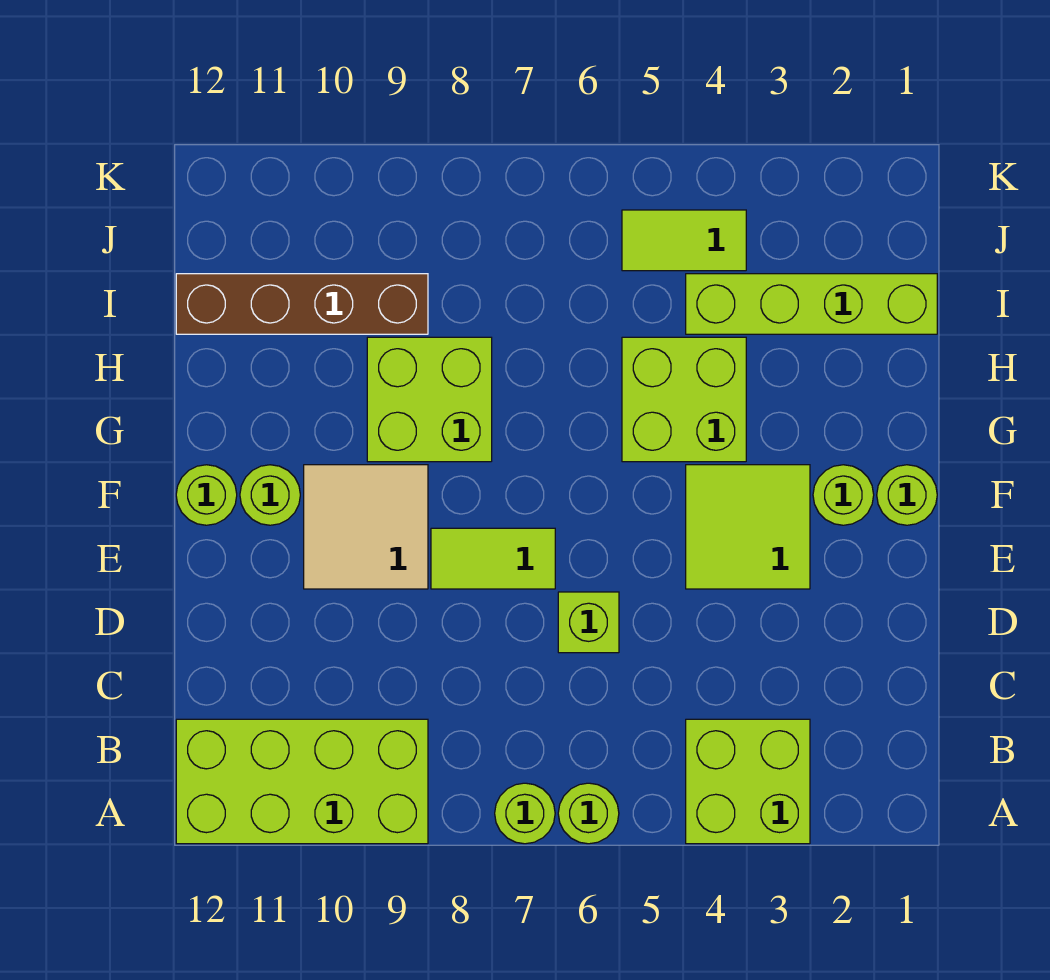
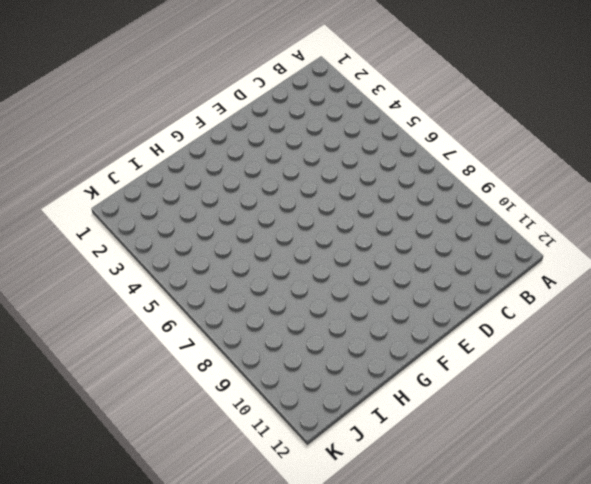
none -> lime brick A3:B4 level 1
none -> lime round brick A6 level 1
none -> lime round brick A7 level 1

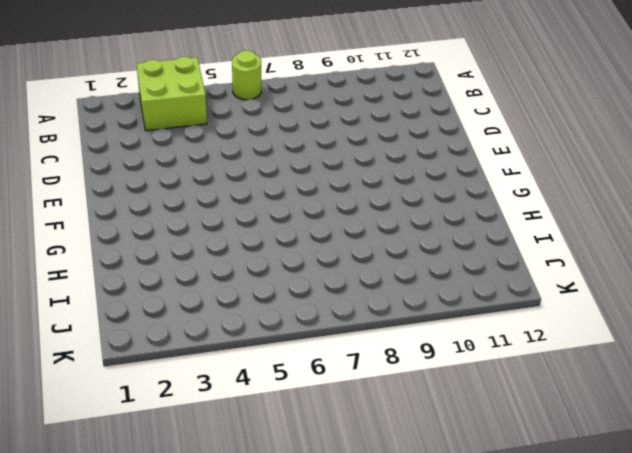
none -> lime round brick A7 level 1
none -> lime brick A9:B12 level 1
none -> lime brick D6 level 1

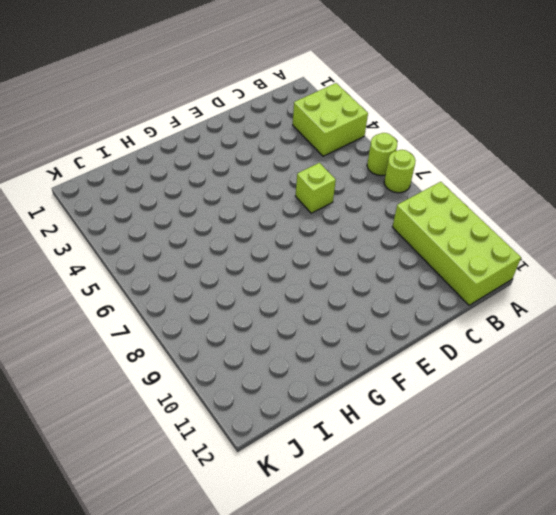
none -> lime tile E3:F4 level 1
none -> lime tile E7:E8 level 1
none -> tan tile E9:F10 level 1

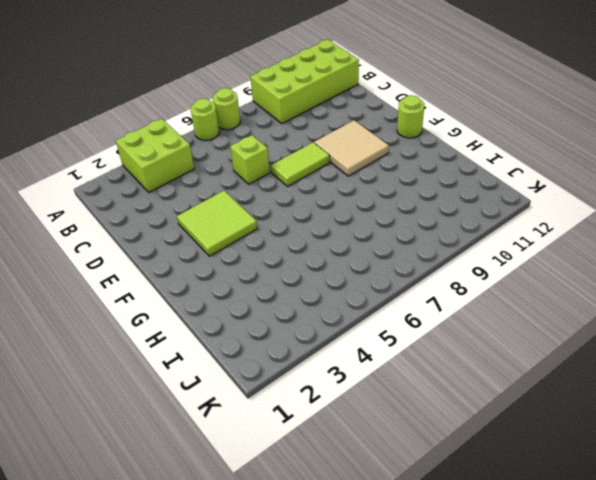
none -> lime round brick F1 level 1
none -> lime round brick F2 level 1
none -> lime round brick F11 level 1

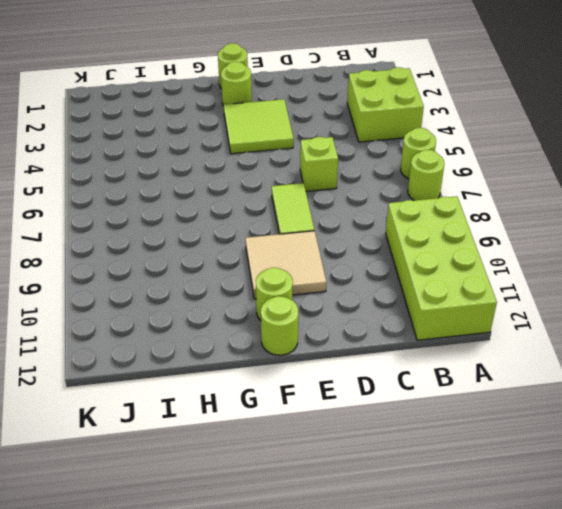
none -> lime brick G4:H5 level 1
none -> lime brick G8:H9 level 1
none -> lime brick I1:I4 level 1

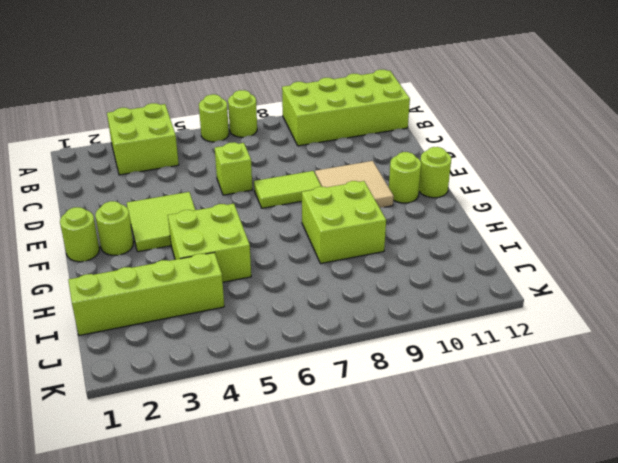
none -> brown brick I9:I12 level 1
none -> lime tile J4:J5 level 1

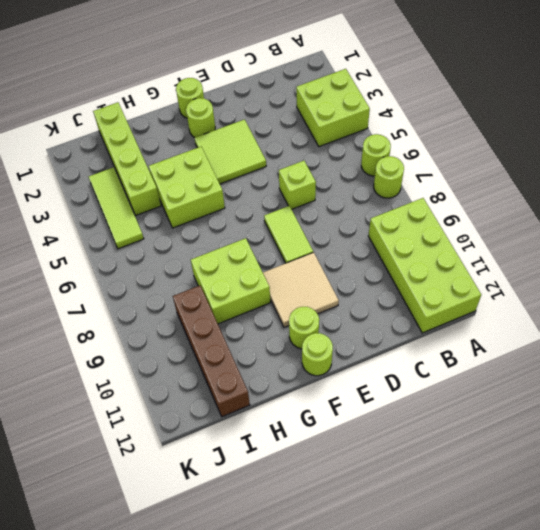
lime tile J3:J5 level 1 -> lime tile J4:J5 level 1

